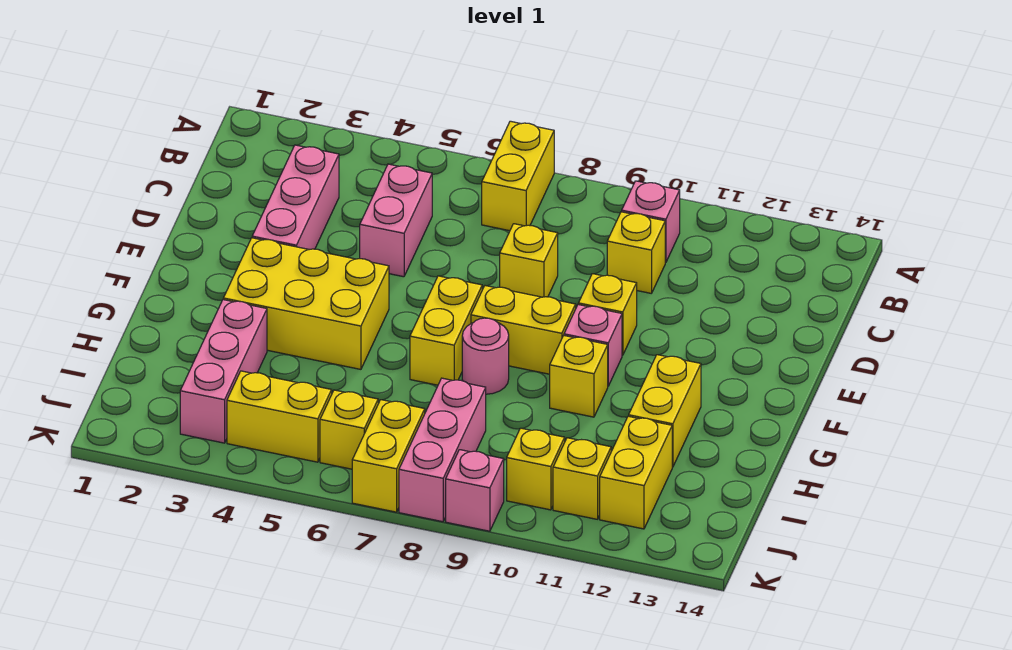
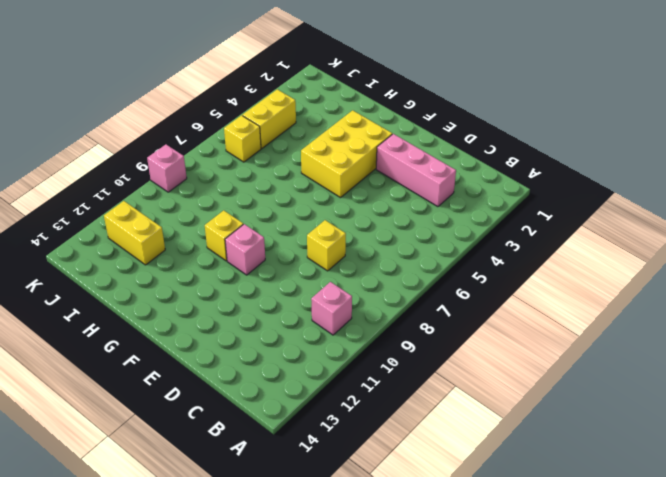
none -> yellow brick A7:B7 level 1
none -> pink brick C5:D5 level 1
none -> yellow brick C10 level 1

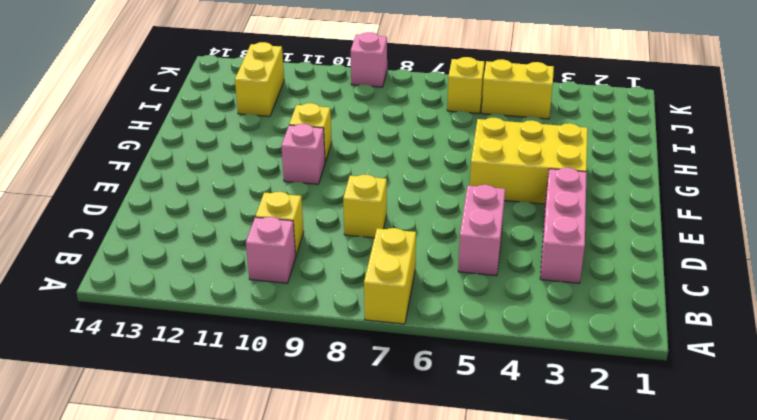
none -> yellow brick E10 level 1
none -> yellow brick F7:G7 level 1
none -> yellow brick F8:F9 level 1

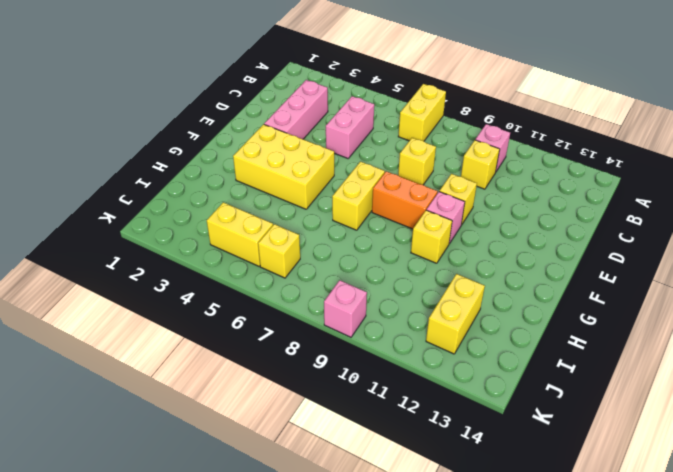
orange brick F8:F9 level 1 -> yellow brick F8:F9 level 1
none -> pink round brick G8 level 1
none -> yellow brick G12:H12 level 1
none -> pink brick H3:J3 level 1

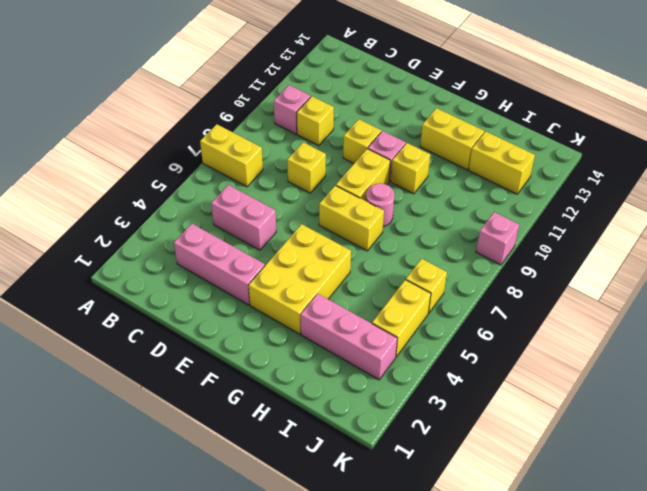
none -> pink brick I8:K8 level 1
none -> yellow brick J7:K7 level 1
none -> yellow brick J10 level 1

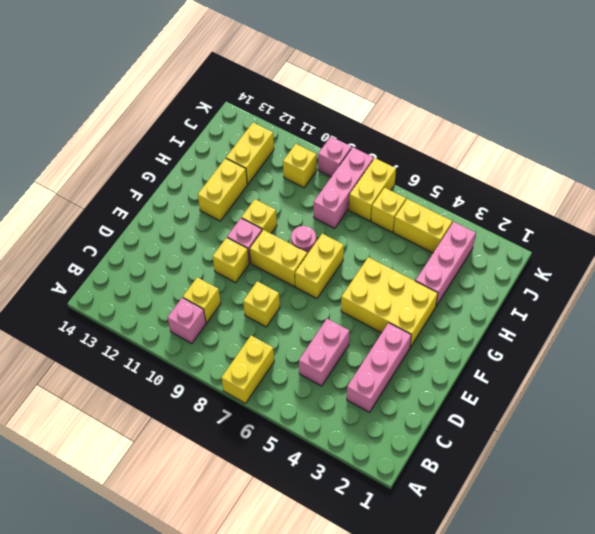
none -> yellow brick J11 level 1

